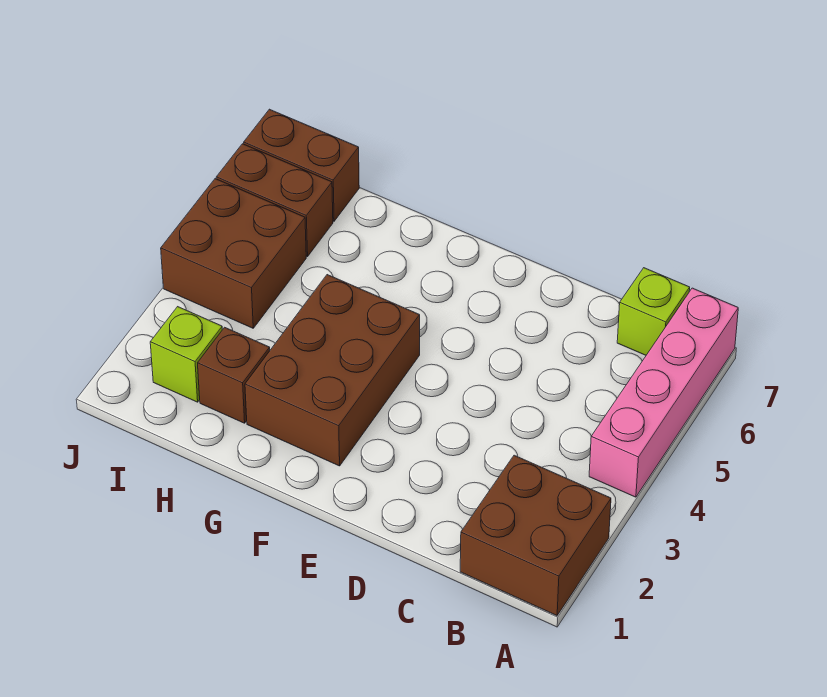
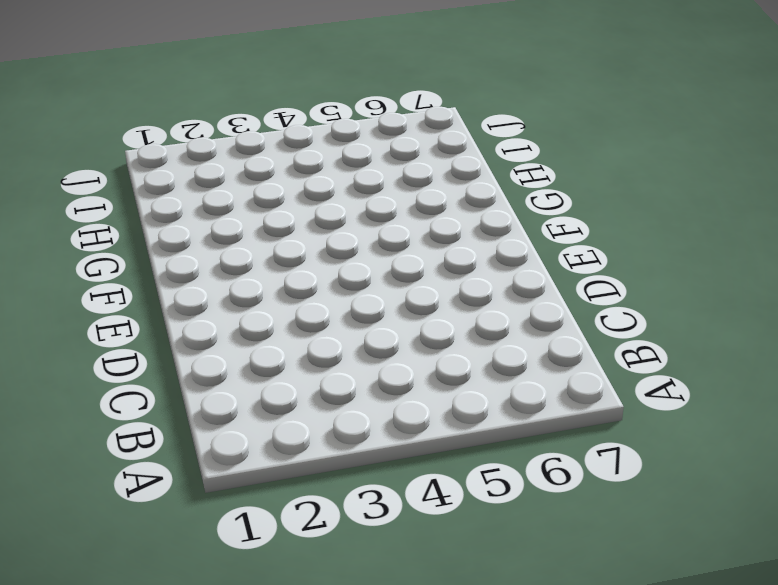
none -> brown brick A1:B2 level 1
none -> pink brick A4:A7 level 1

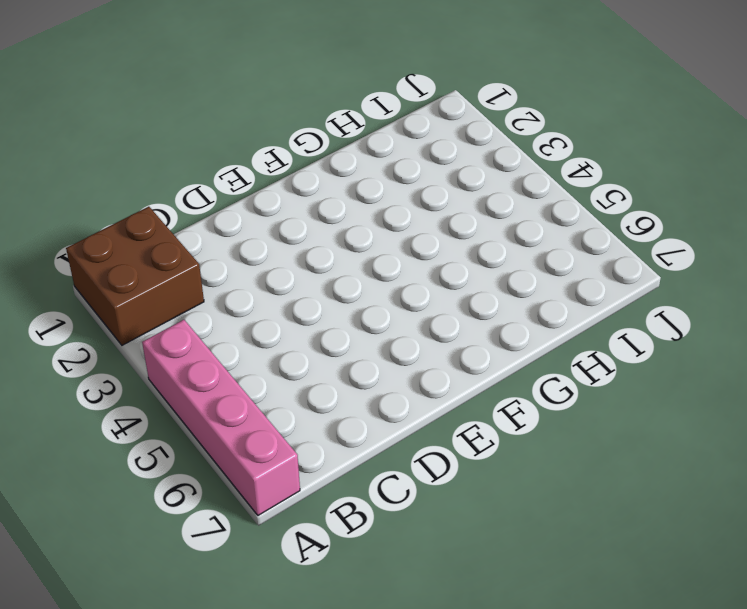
none -> lime brick B7 level 1
none -> brown brick F2:G4 level 1

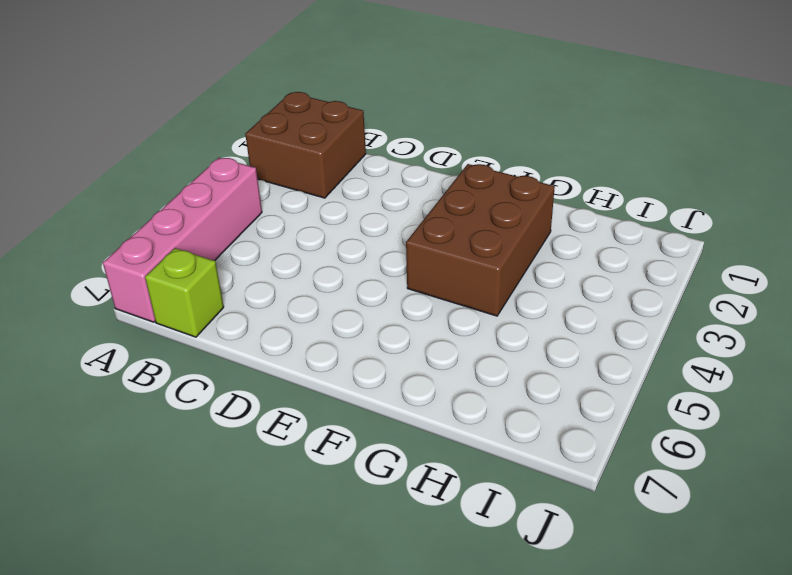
none -> brown brick H2 level 1
none -> lime brick I2 level 1

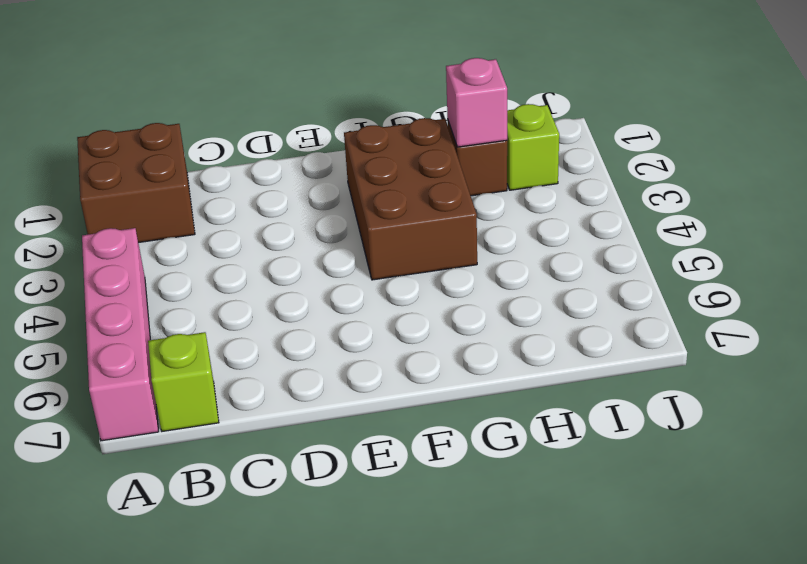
pink brick H2 level 2 -> none
none -> brown brick I4:J5 level 1
none -> brown brick I6:J6 level 1

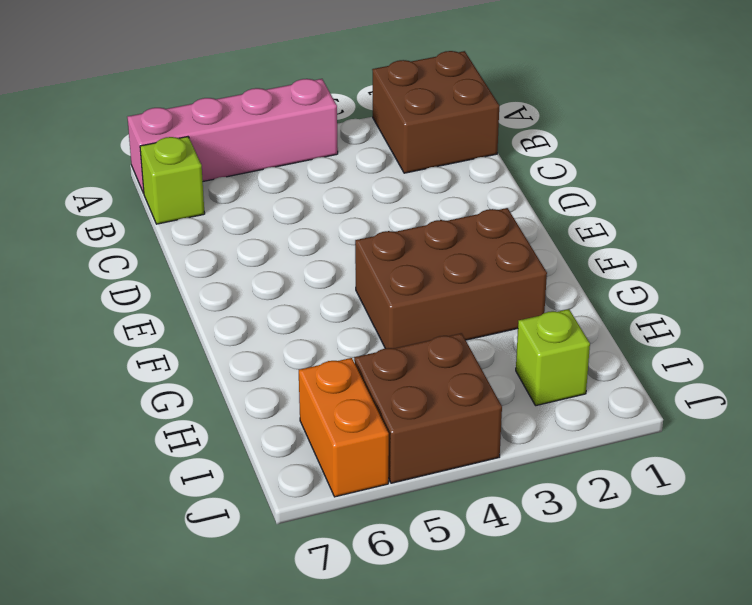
orange brick I6:J6 level 1 -> brown brick I6:J6 level 1
none -> brown brick H2 level 1
none -> brown brick I7:J7 level 1

